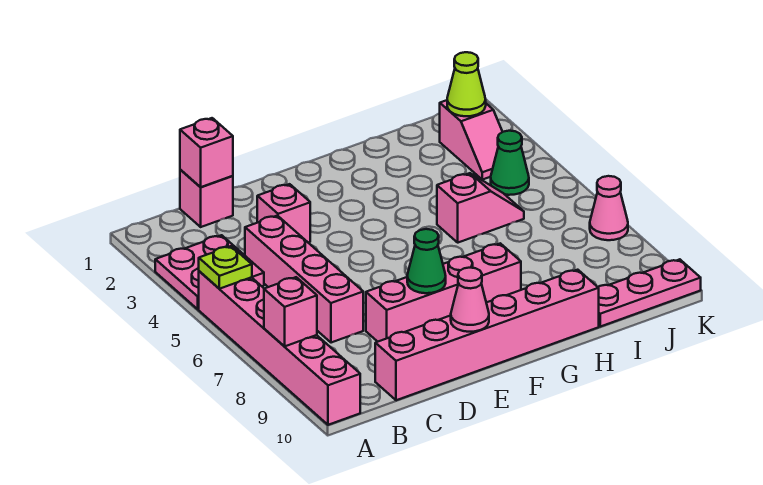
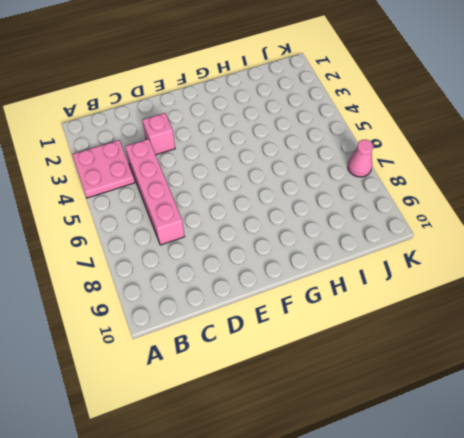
none -> pink brick A5:A10 level 1
none -> pink brick C1 level 1
none -> pink brick C10:H10 level 1

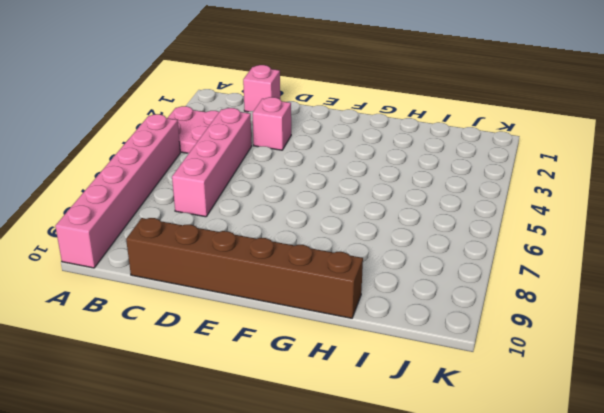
brown brick C10:H10 level 1 -> pink brick C10:H10 level 1
none -> pink brick D8:G8 level 1
none -> pink slope H5:I5 level 1 top H
none -> pink plate I10:K10 level 1

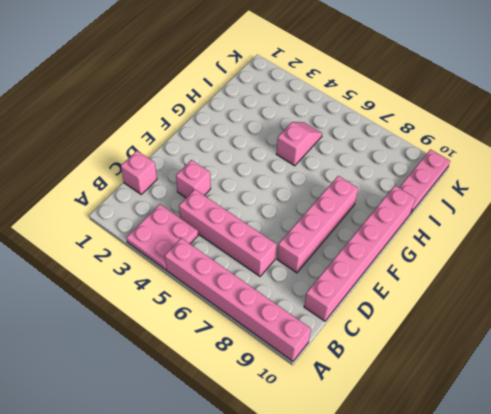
none -> pink slope J2:J3 level 1 top 2
none -> green cone J4 level 1
none -> pink cone K7 level 1

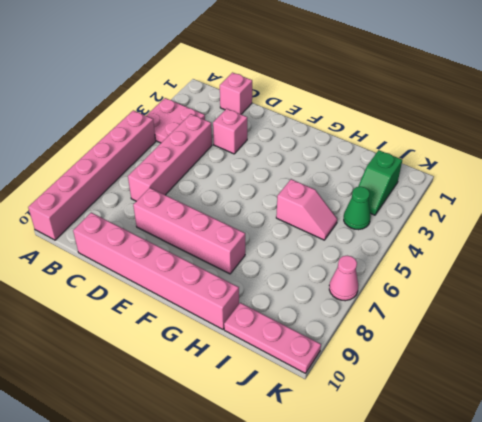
green slope J2:J3 level 1 top 2 -> pink slope J2:J3 level 1 top 2
none -> lime plate A5 level 2
none -> pink brick A8 level 2
none -> pink brick C1 level 2

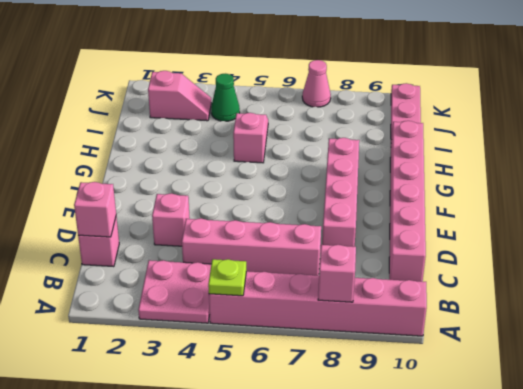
none -> green cone E8 level 2
none -> pink cone E10 level 2
none -> lime cone J2 level 2

